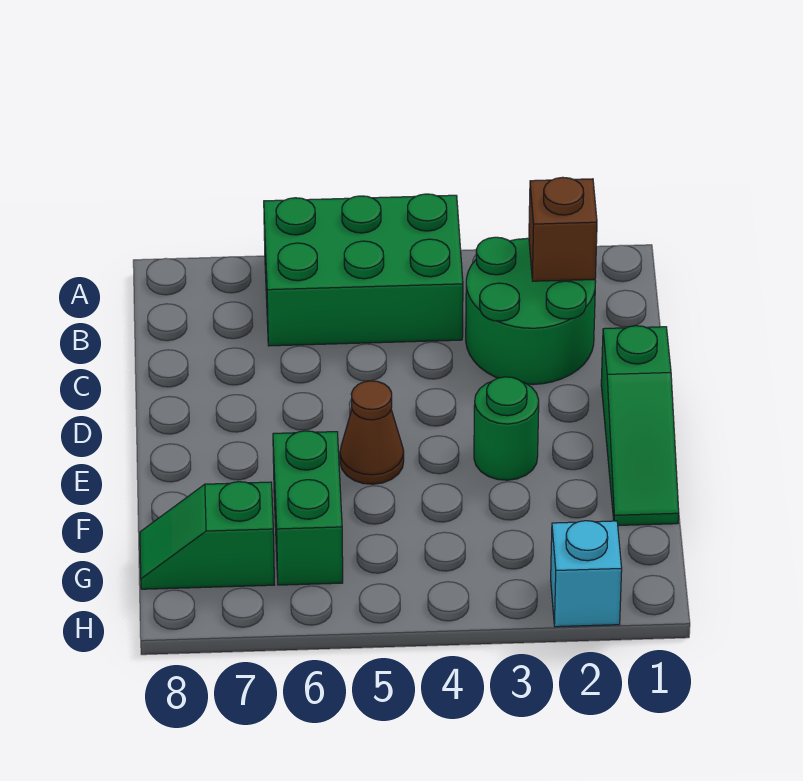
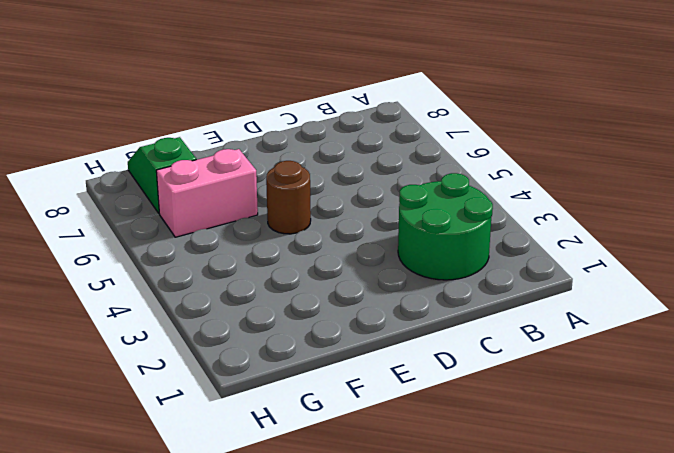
brown round brick E5 level 1 -> brown cone E5 level 1
pink brick F6:G6 level 1 -> green brick F6:G6 level 1
none -> green brick A4:B6 level 1
none -> green slope D1:F1 level 1 top D

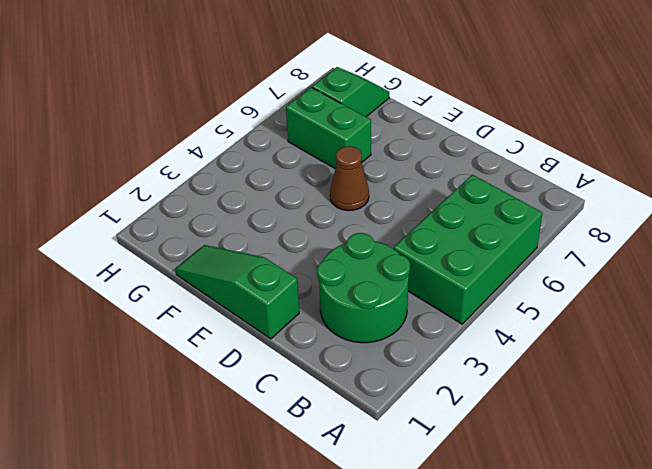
none -> green round brick E3 level 1
none -> cyan brick H2 level 1

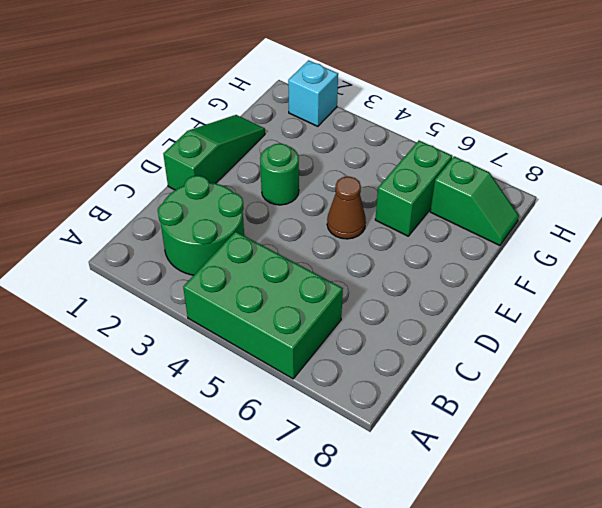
none -> brown brick B2 level 2

